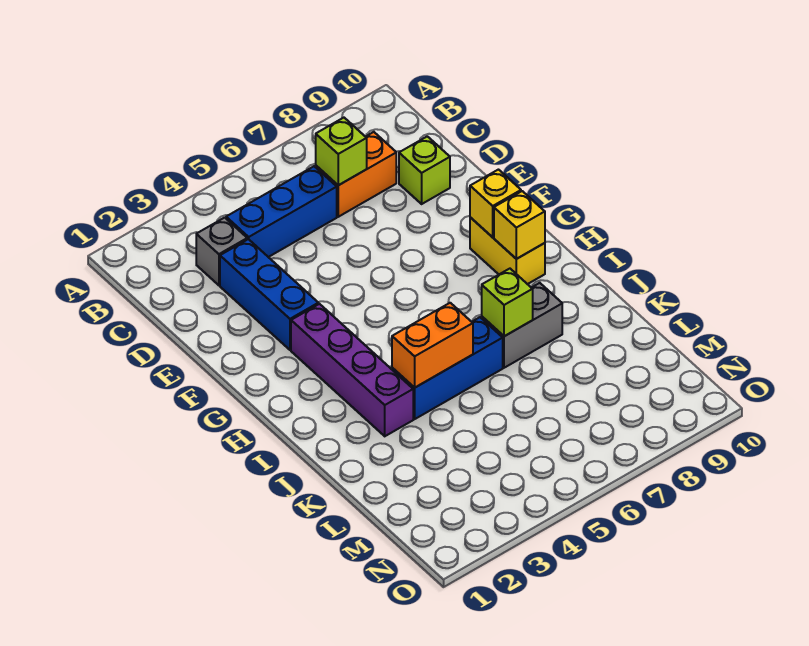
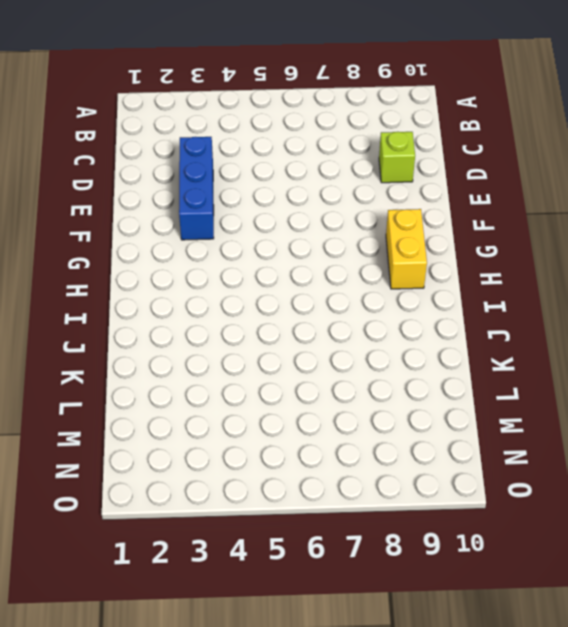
none -> grey brick C3 level 1
none -> blue brick C4:C6 level 1
none -> orange brick C7:C8 level 1

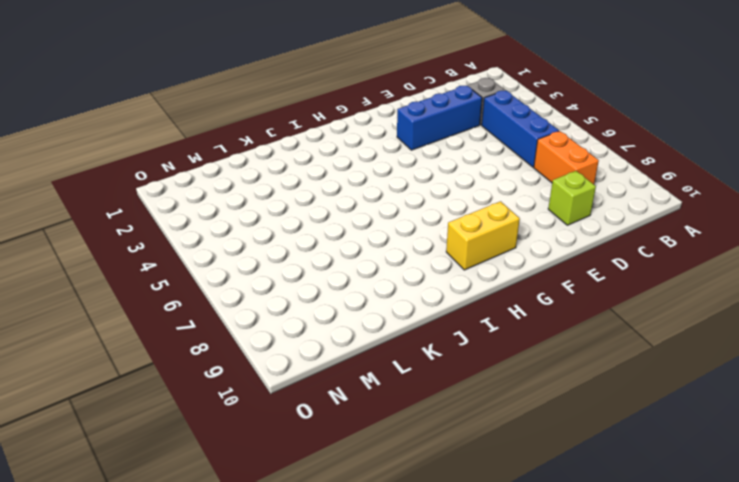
none -> purple brick G3:J3 level 1
none -> blue brick J4:J6 level 1
none -> grey brick J7:J8 level 1

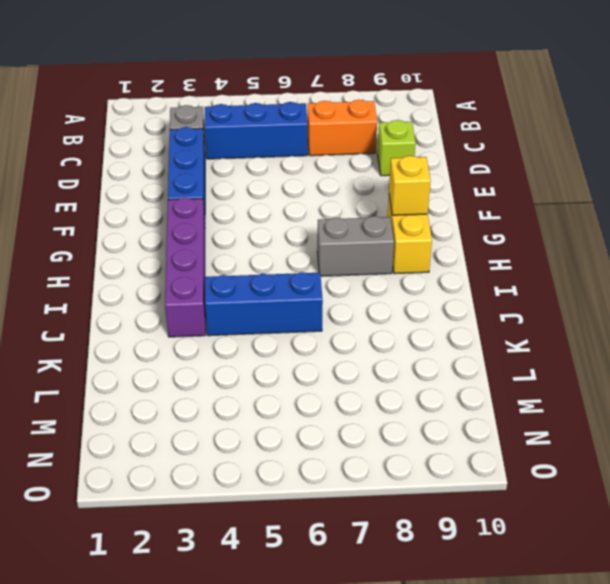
grey brick H7:H8 level 1 -> grey brick J7:J8 level 1
none -> lime brick C7 level 2
none -> yellow brick H9 level 2
none -> orange brick J4:J5 level 2

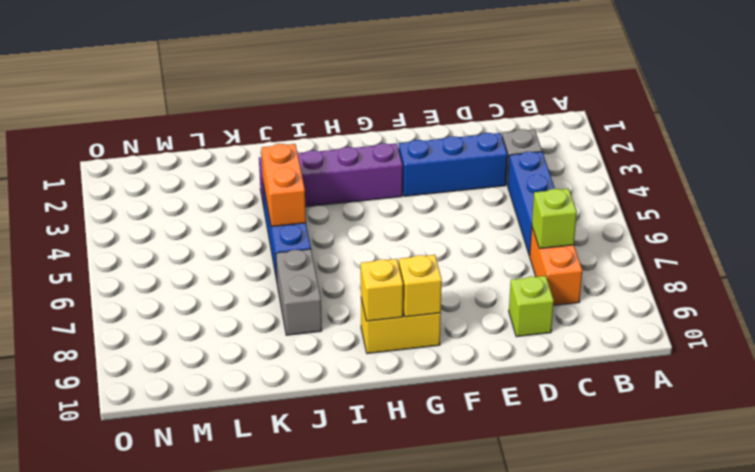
none -> lime brick J7 level 2

